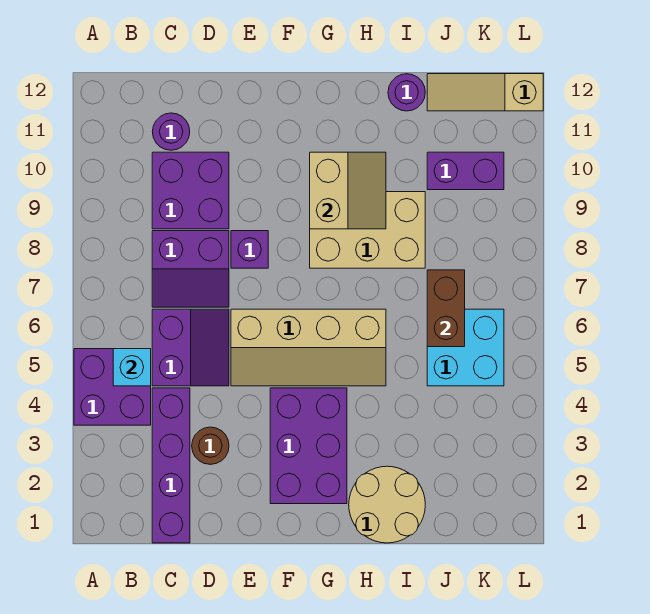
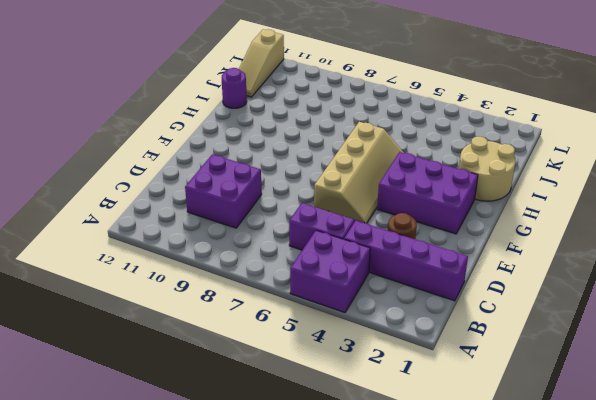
none -> purple slope C7:D8 level 1 top 8
none -> purple round brick C11 level 1
none -> purple brick E8 level 1

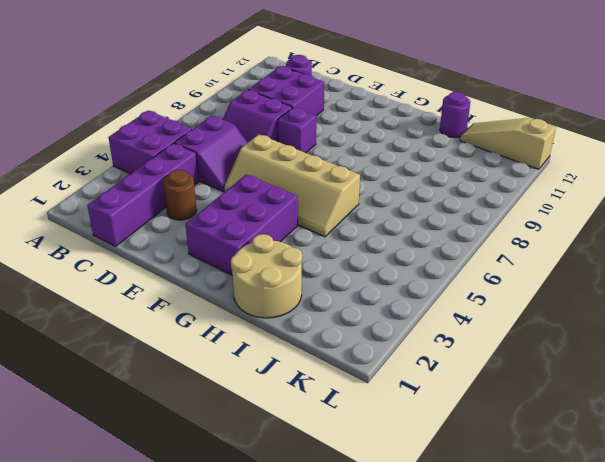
none -> tan brick G8:I9 level 1
none -> cyan brick J5:K6 level 1
none -> purple brick J10:K10 level 1

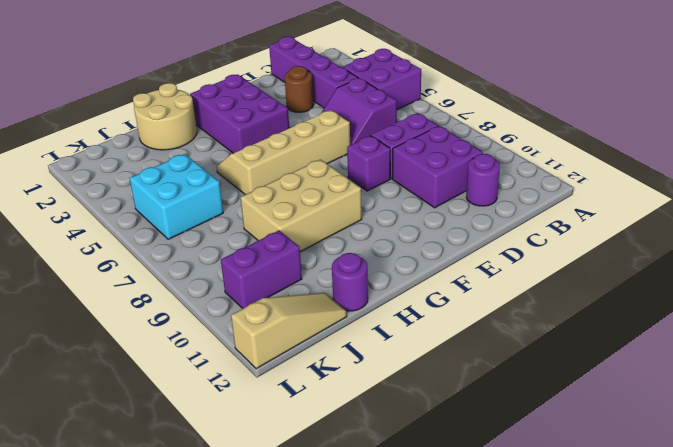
none -> cyan brick B5 level 2
none -> tan slope G9:H10 level 2 top G
none -> brown brick J6:J7 level 2

